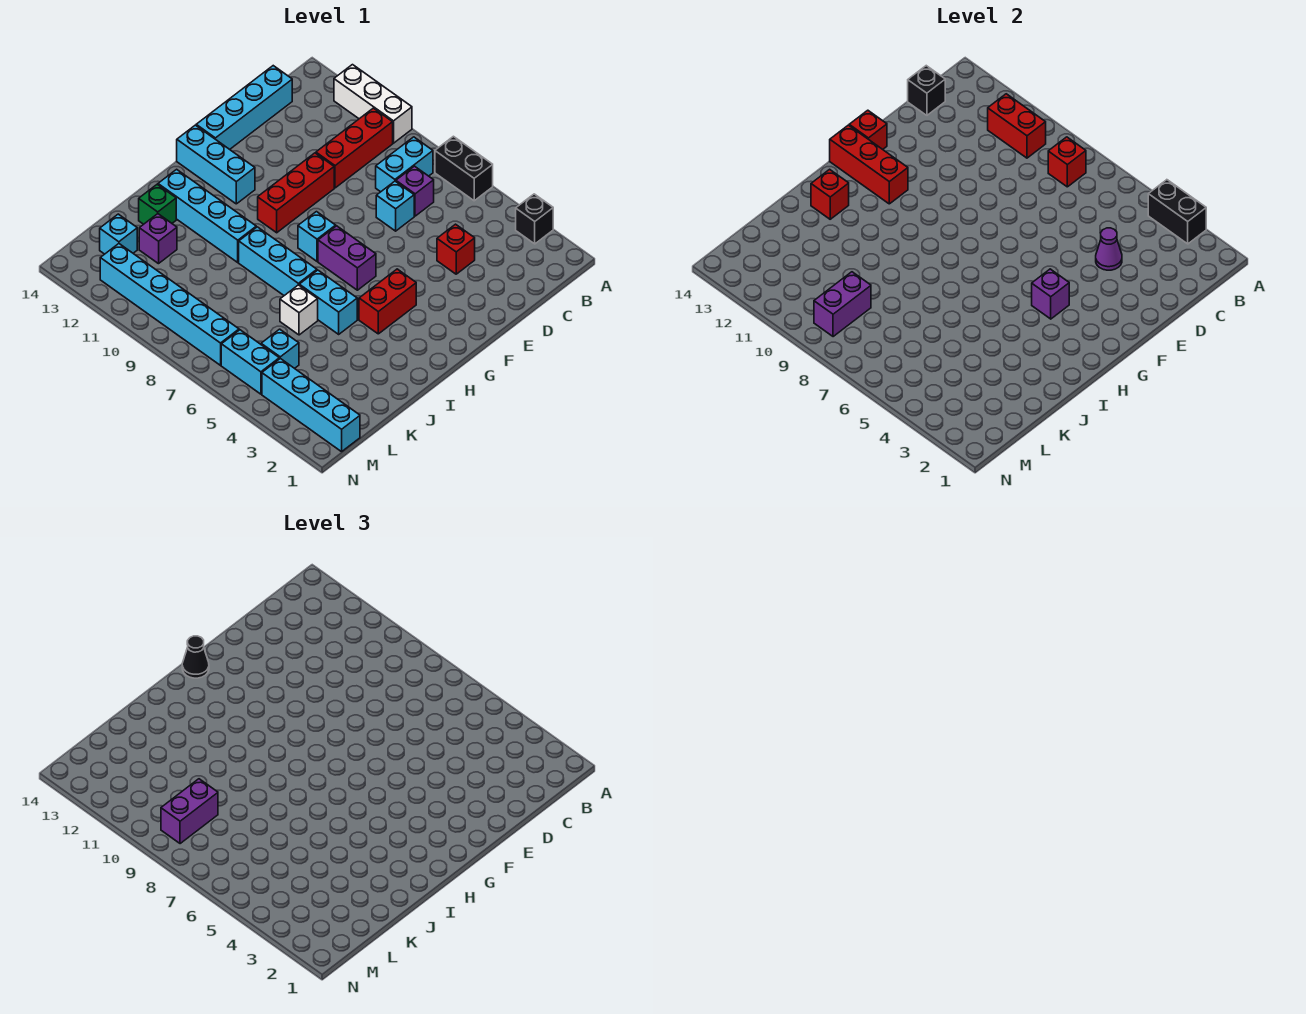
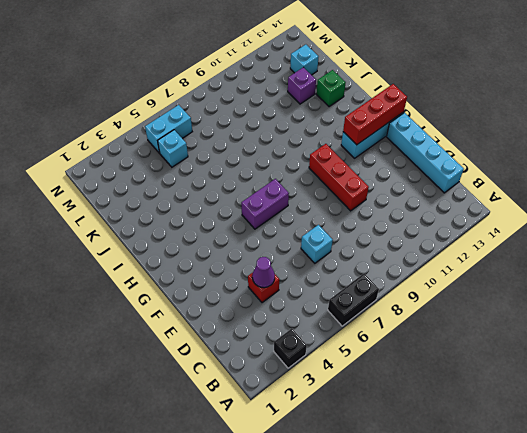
none -> white brick A10:A12 level 1
none -> cyan brick B8:C8 level 1
none -> red brick B10:D10 level 1
none -> purple brick C7 level 1

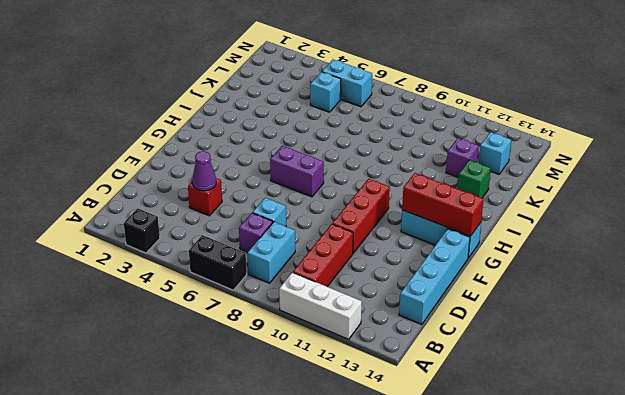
none -> red brick G4:H4 level 1
none -> cyan brick G8 level 1
none -> cyan brick I5:I6 level 1
none -> cyan brick I7:I9 level 1

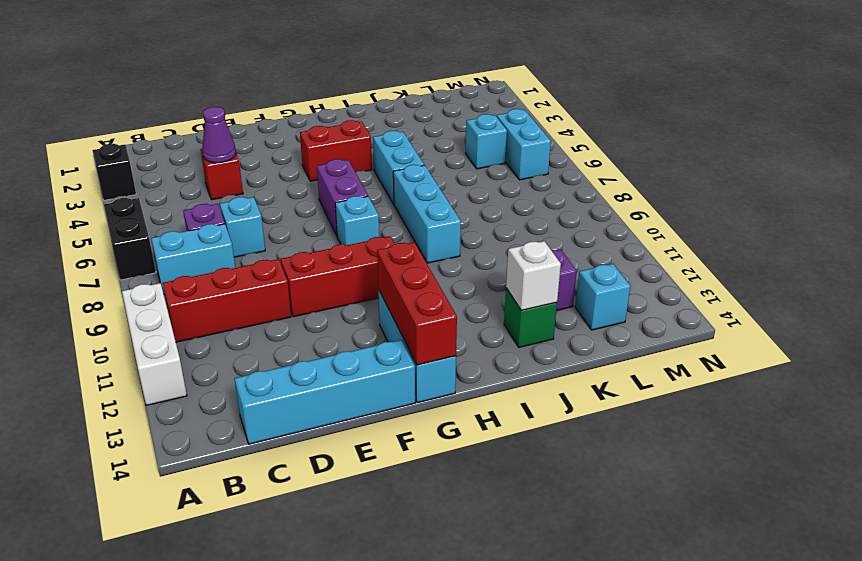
white brick J13 level 2 -> white brick J6 level 1
none -> cyan brick I10:I13 level 1
none -> cyan brick M1:M4 level 1
none -> cyan brick M7:M12 level 1
none -> black brick A3:A4 level 2

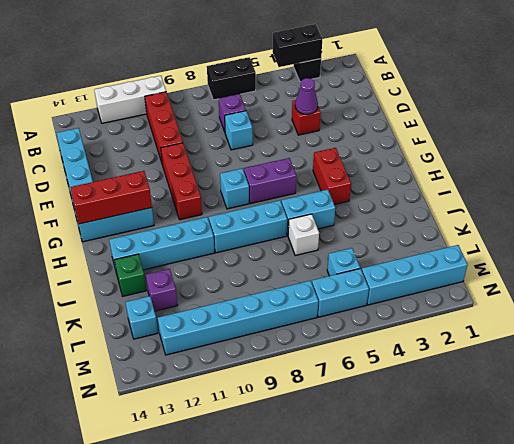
none -> cyan brick B8:C8 level 1
none -> red brick B8 level 2
none -> red brick B10:B11 level 2
none -> black brick C14 level 2

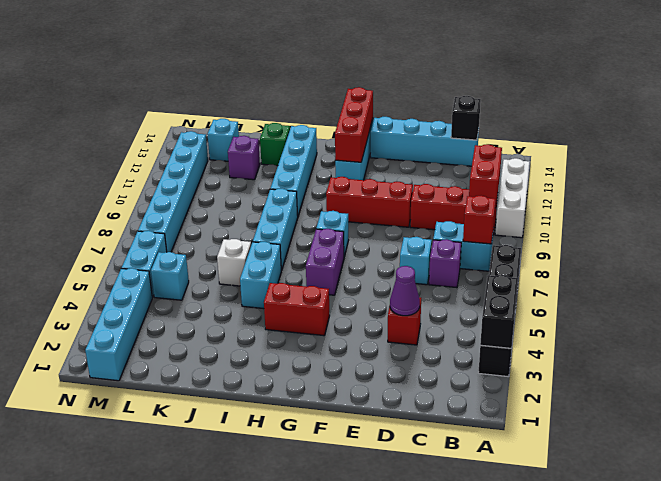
none -> red brick F14 level 2
none -> purple brick G4 level 2
none -> red brick I13 level 2
none -> purple brick L9:M9 level 2

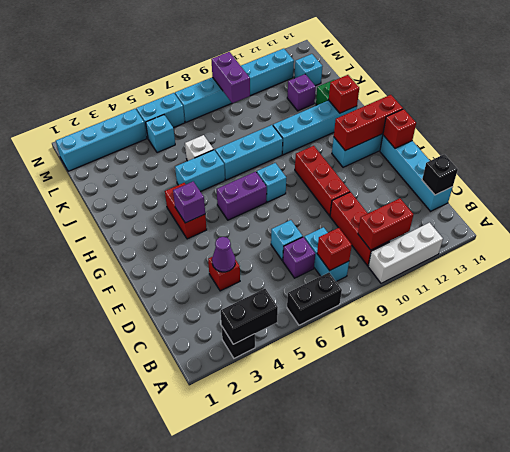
none -> black cone G14 level 3
none -> purple brick L9:M9 level 3

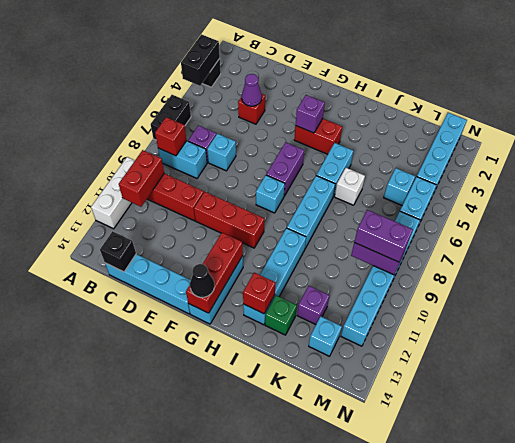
none -> red brick F14 level 2

